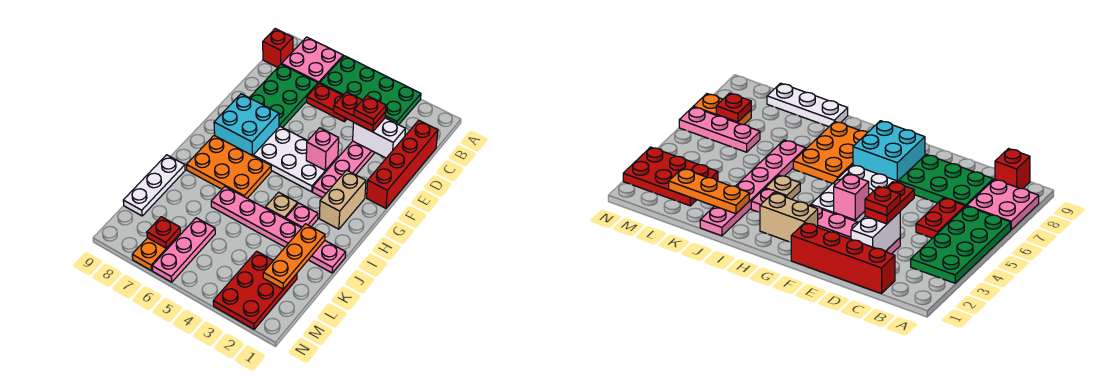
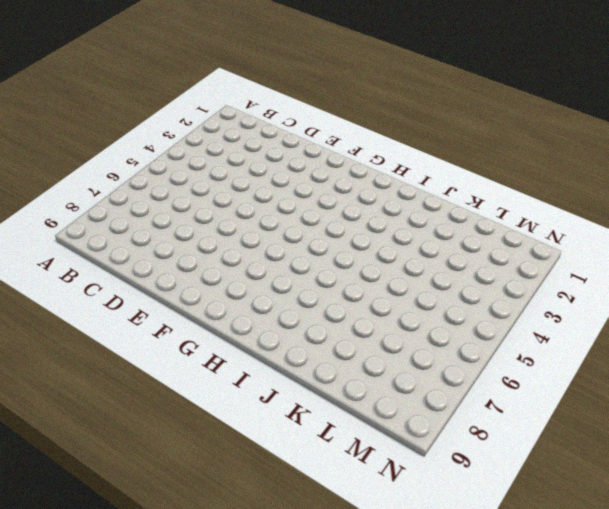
none -> green plate A3:B6 level 1
none -> pink plate A7:B8 level 1
none -> red brick B9 level 1

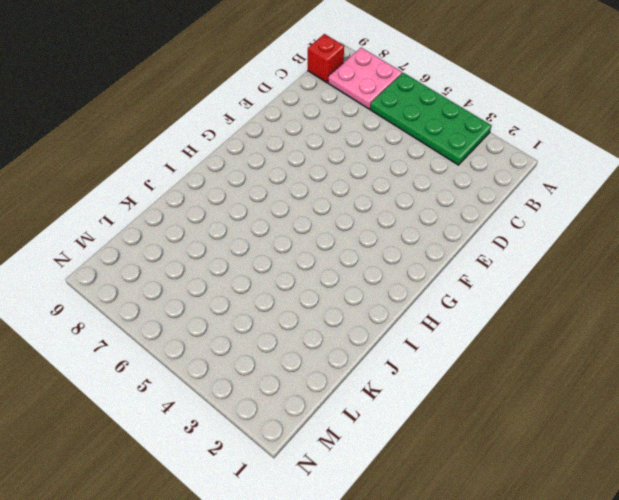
none -> red brick C1:F1 level 1
none -> red plate C5:C6 level 1
none -> green plate C7:E8 level 1

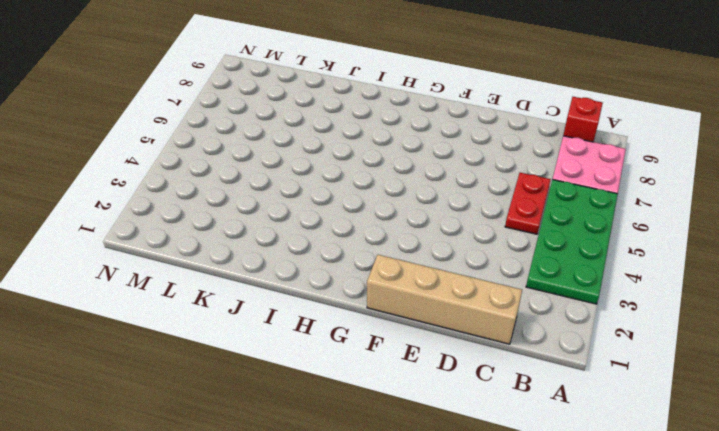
tan brick C1:F1 level 1 -> red brick C1:F1 level 1
none -> green plate C7:E8 level 1
none -> pink plate D3:G3 level 1
none -> white plate F4:G6 level 1

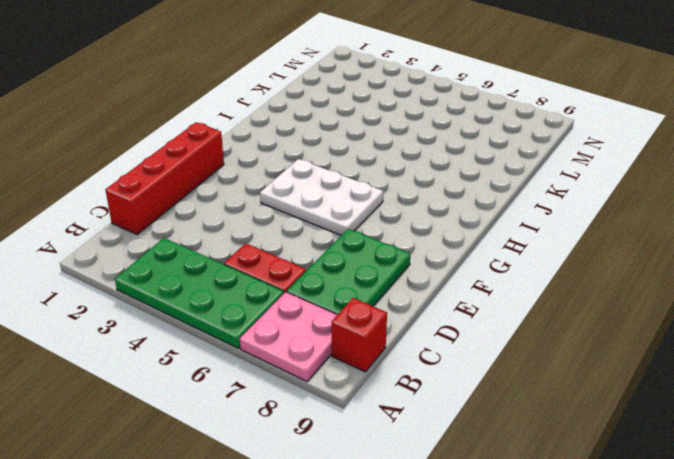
none -> pink plate D3:G3 level 1
none -> cyan brick F7:G8 level 1
none -> tan brick G2:H2 level 1

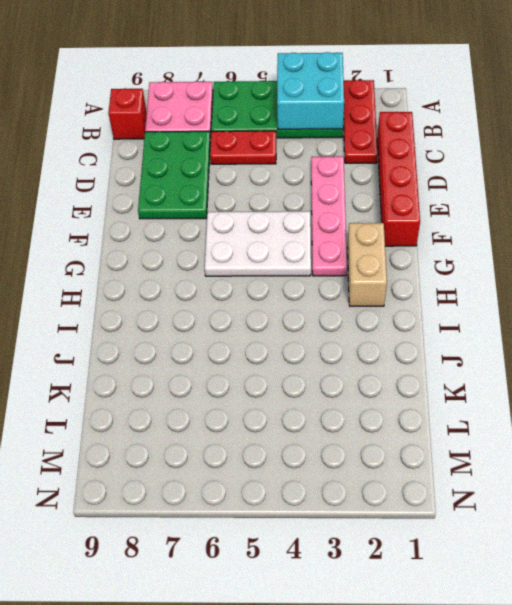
red plate A2:C2 level 1 -> none
cyan brick A3:B4 level 2 -> cyan brick F7:G8 level 1
none -> orange plate H6:I8 level 1
none -> pink plate I3 level 1
none -> tan plate I4 level 1

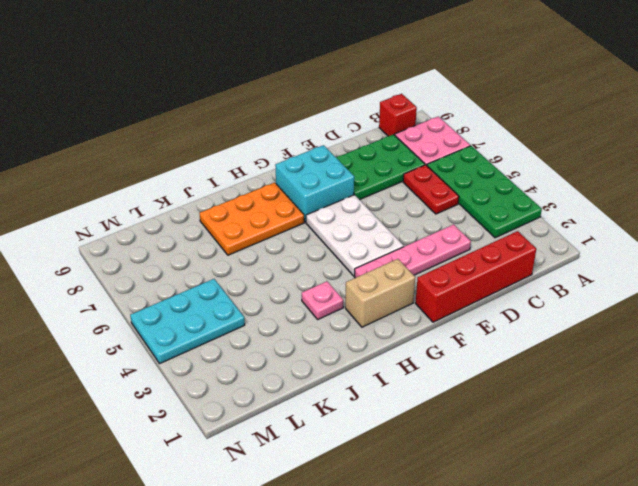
orange plate H7:J8 level 1 -> orange plate H6:I8 level 1
cyan plate L4:N5 level 1 -> none
none -> tan plate I4 level 1
none -> pink plate J1:J6 level 1
none -> white plate J9:L9 level 1

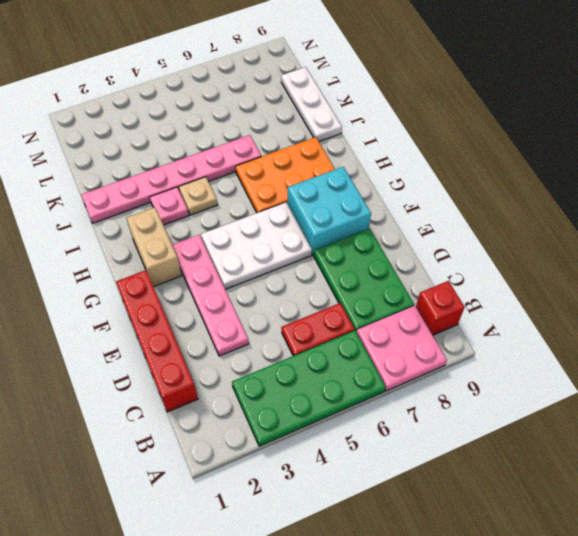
none -> red plate L2:N3 level 1
none -> pink plate L6:N6 level 1
none -> orange plate M7:N7 level 1

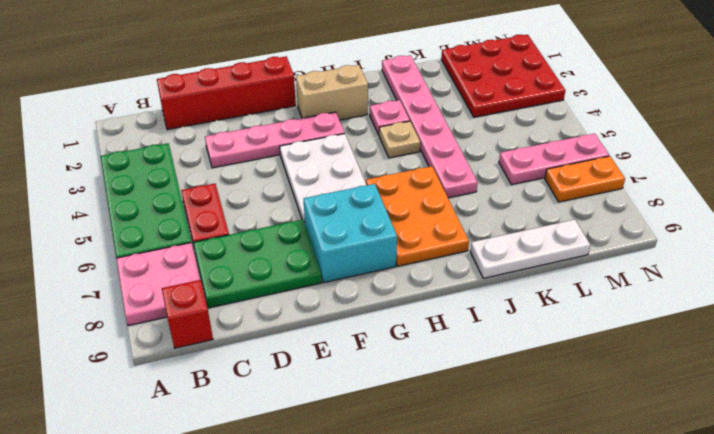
red plate L1:N3 level 1 -> red plate L2:N3 level 1
none -> white brick D2:D3 level 2
none -> pink brick F4 level 2
none -> orange plate J2:L2 level 2

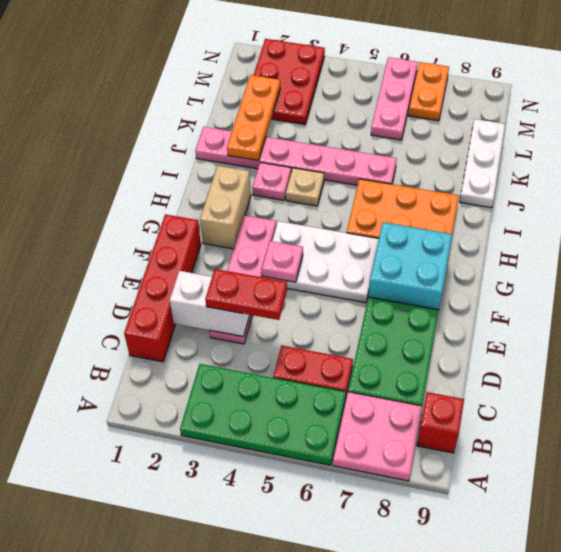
pink plate F4 level 2 -> pink brick F4 level 2
none -> red plate M7 level 2
none -> red plate D3 level 4

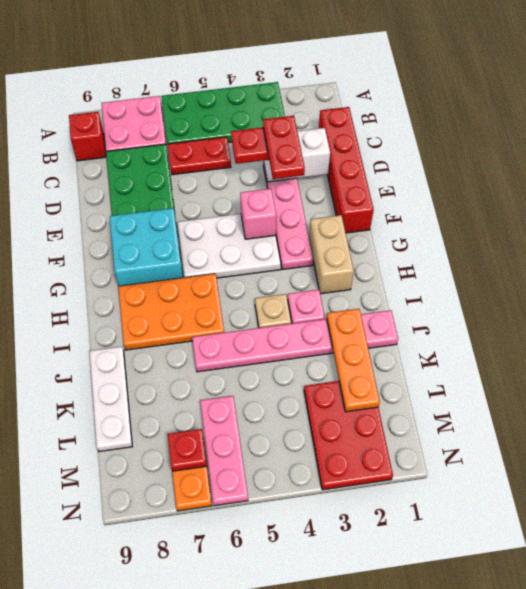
red plate D3:E3 level 4 -> red plate D3 level 4

